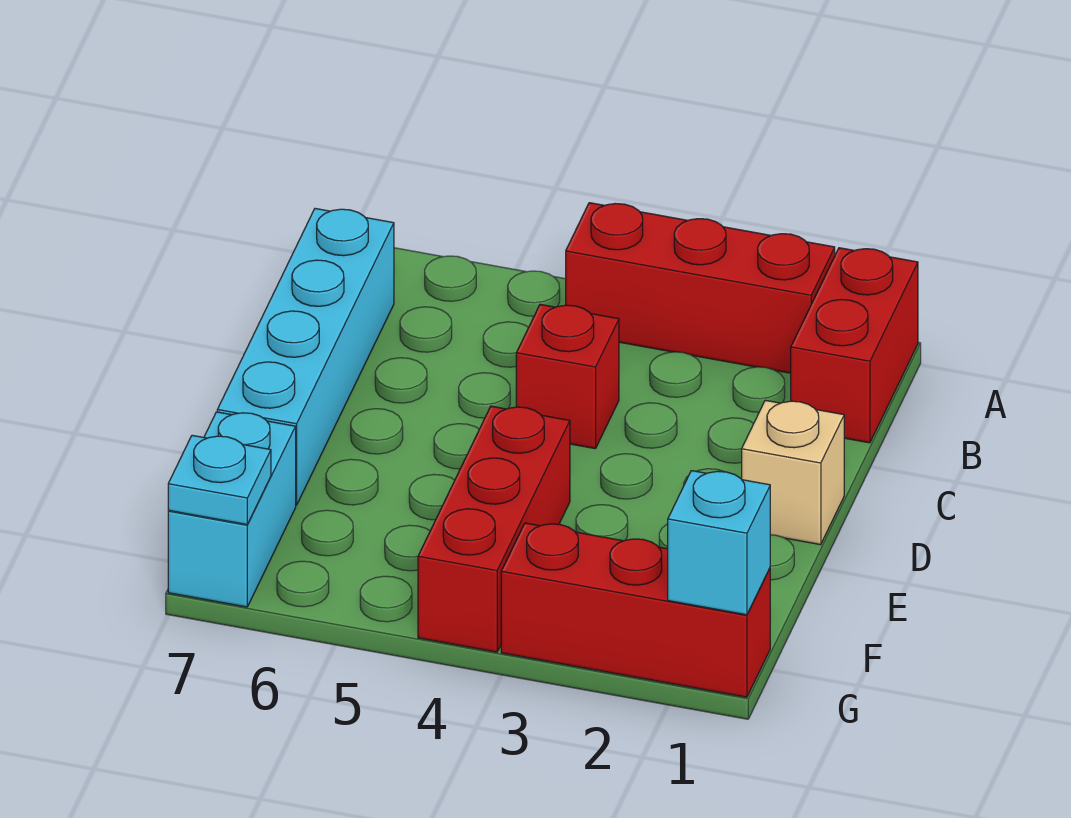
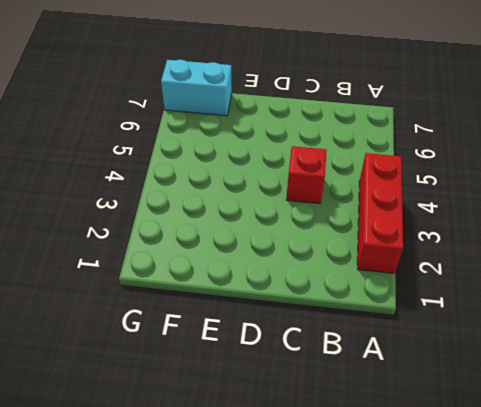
none -> red brick A1:B1 level 1
none -> cyan brick B7:E7 level 1

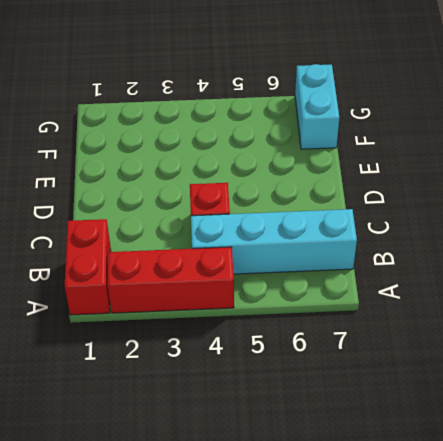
cyan brick B4:B7 level 1 -> cyan brick B7:E7 level 1
none -> tan brick D1 level 1
none -> red brick E4:G4 level 1

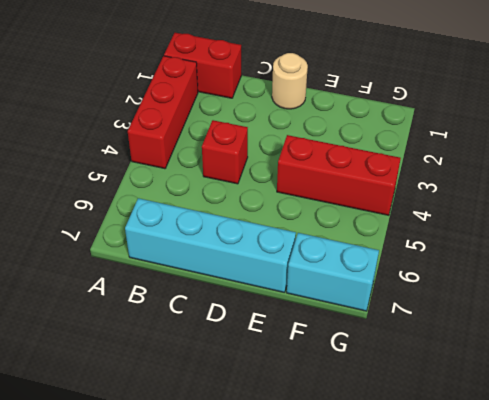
tan round brick D1 level 1 -> tan brick D1 level 1
none -> red brick G1:G3 level 1
none -> cyan brick G1 level 2

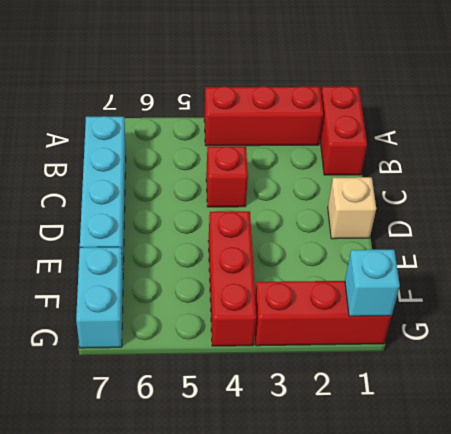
none -> cyan plate G7 level 2

